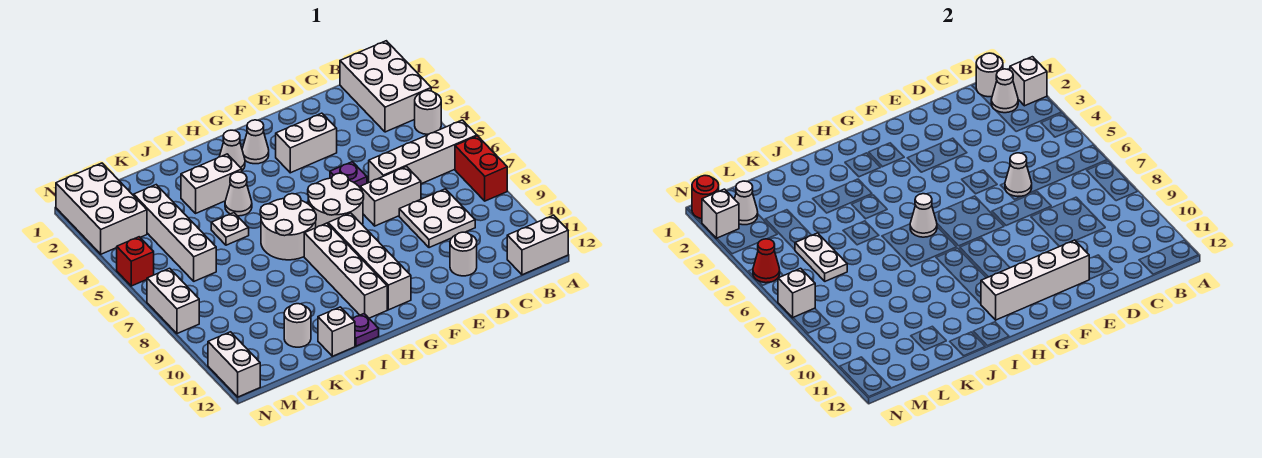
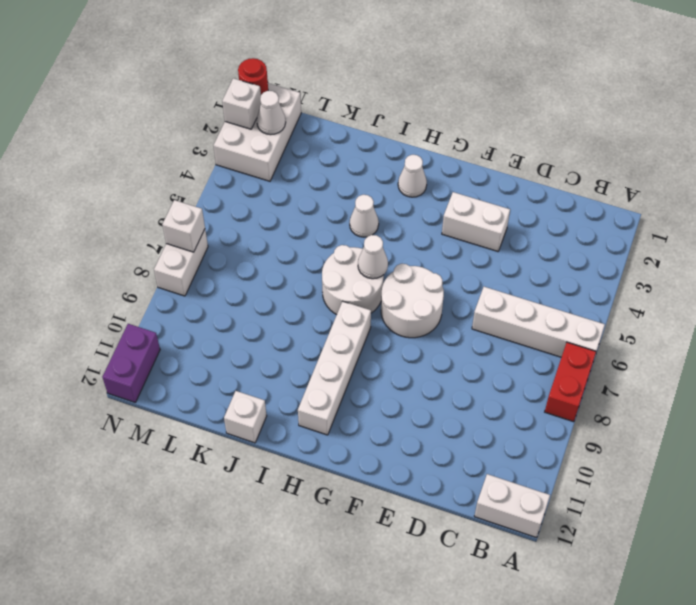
purple brick N11:N12 level 1 -> white brick N11:N12 level 1
none -> white brick A1:B3 level 1
none -> white round brick A4 level 1
none -> white plate C8:D9 level 1
none -> white brick D7:E7 level 1

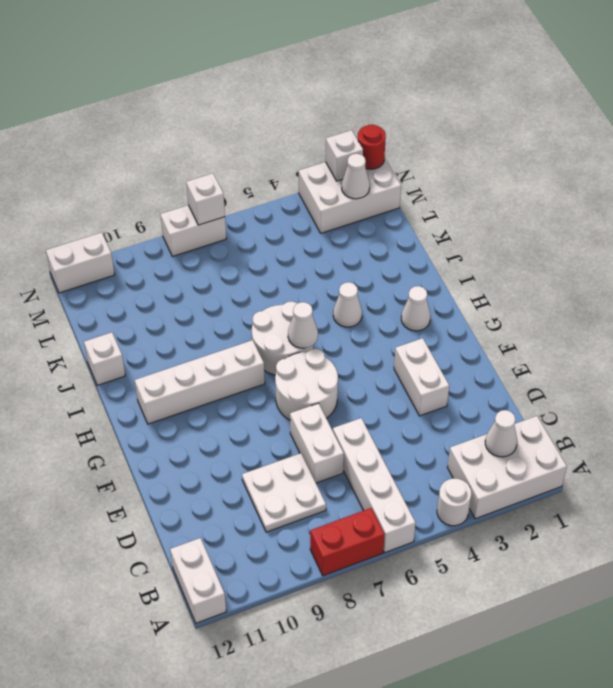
none -> white round brick D11 level 1
none -> purple plate E5 level 1
none -> white cone G2 level 1
none -> white brick G8:G11 level 1

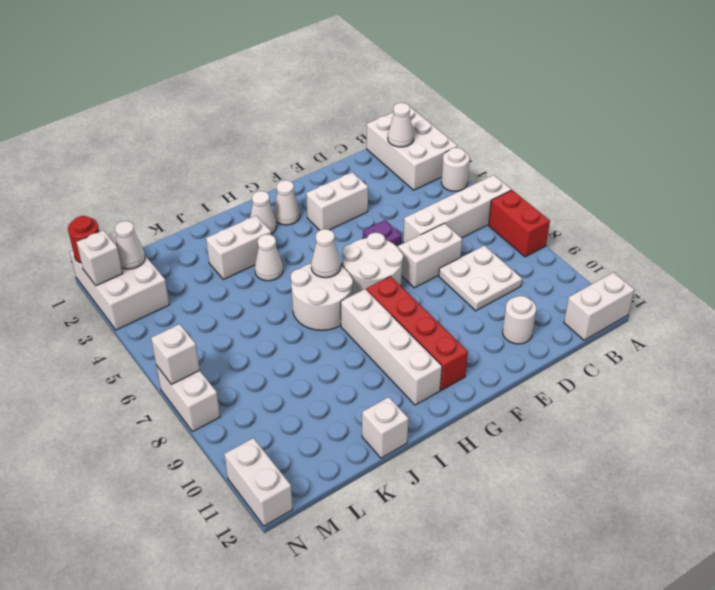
red brick G8:G11 level 1 -> white brick G8:G11 level 1
none -> purple plate I12 level 1
none -> white plate J5 level 1
none -> white round brick K11 level 1
none -> white brick L3:L6 level 1

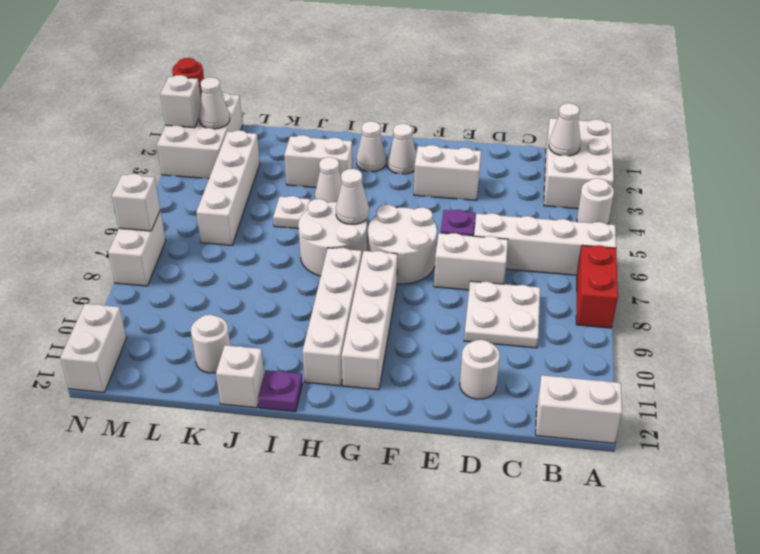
none -> red brick N5 level 1
none -> white brick A2 level 2
none -> white round brick B1 level 2
none -> white cone D6 level 2

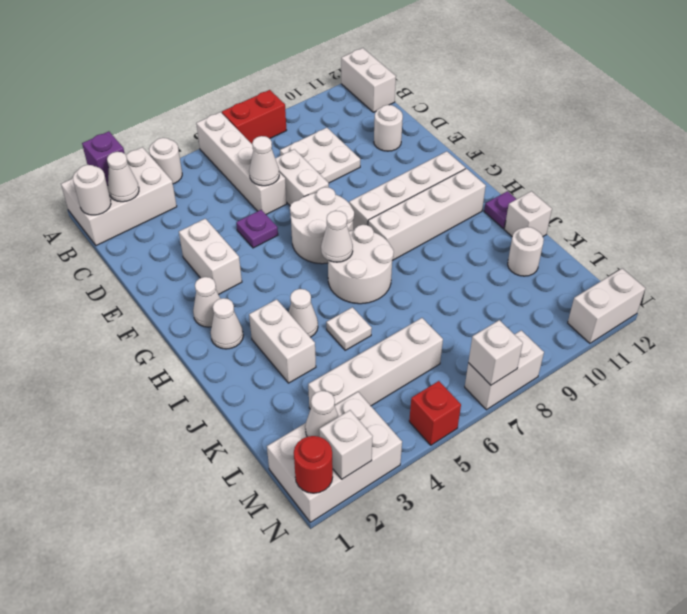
purple brick A2 level 2 -> white brick A2 level 2
none -> white brick E11:H11 level 2
none -> white plate L5:L6 level 2
none -> red cone N5 level 2

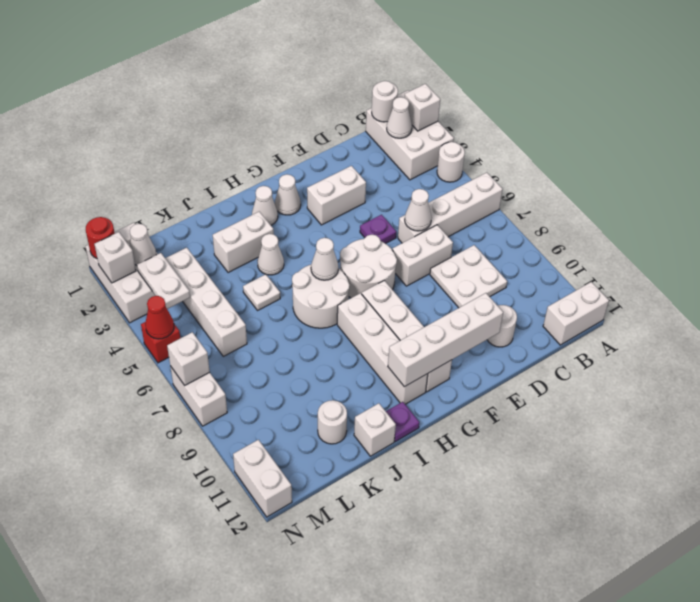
white plate M3:M4 level 2 -> white plate L5:L6 level 2
none -> red brick A7:A8 level 1

